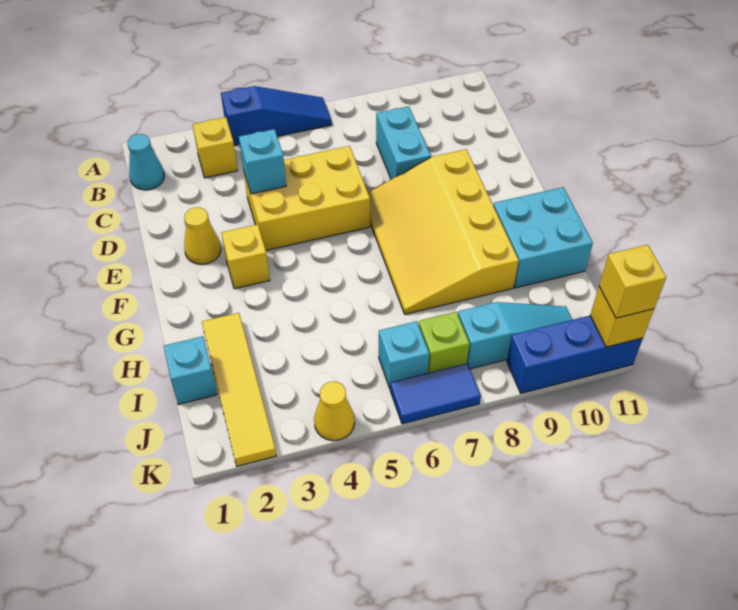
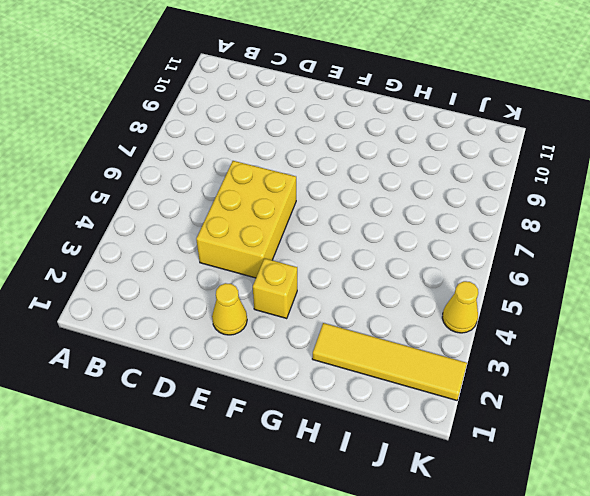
none -> blue slope A4:A6 level 1 top 4
none -> cyan cone B1 level 1
none -> yellow brick B3 level 1

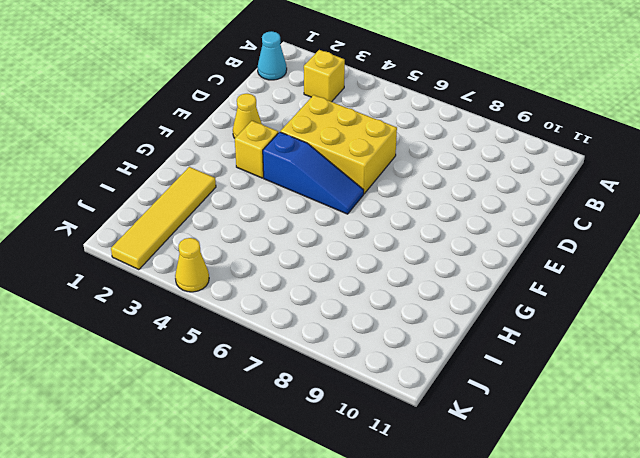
blue slope F4:F6 level 1 top 4 -> blue slope A4:A6 level 1 top 4
none -> cyan brick C8:D8 level 1
none -> yellow slope E7:H9 level 1 top 9
none -> cyan brick G10:H11 level 1

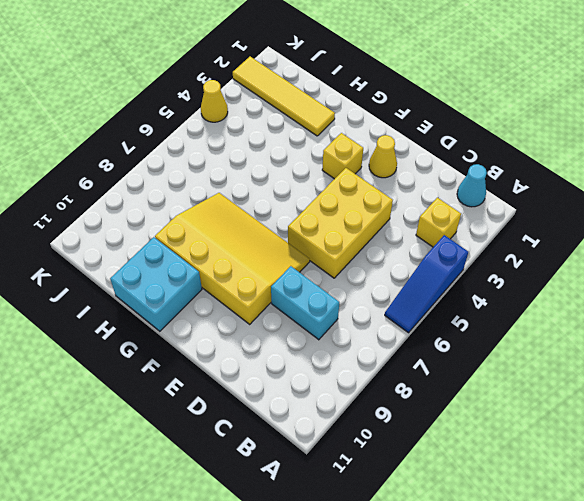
none -> cyan brick I1 level 1
none -> cyan brick J6 level 1
none -> lime brick J7 level 1

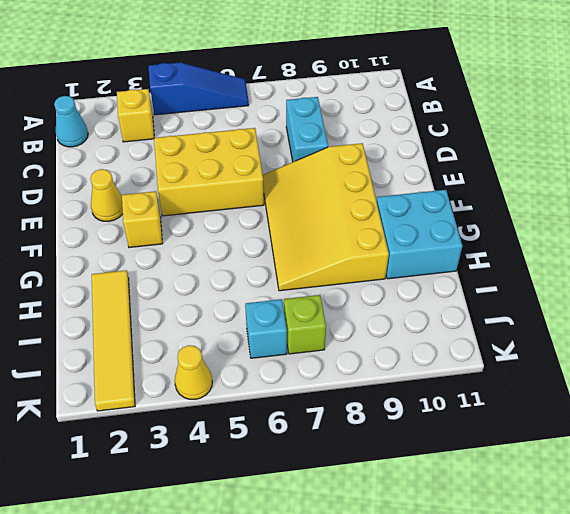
none -> cyan brick I1 level 1
none -> cyan slope J8:J10 level 1 top 8
none -> blue tile K6:K7 level 1

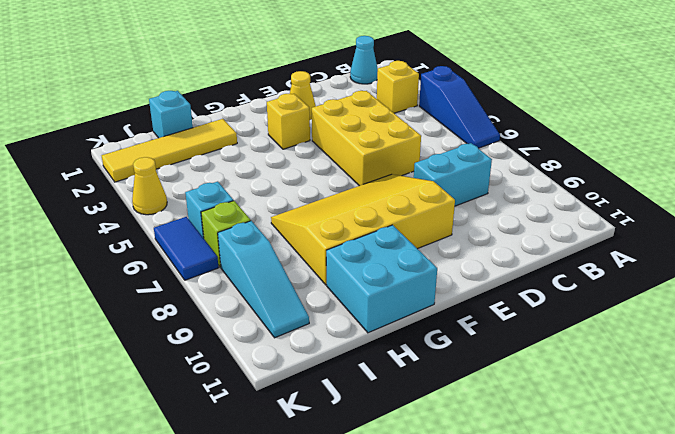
none -> blue brick K9:K11 level 1
none -> cyan brick D4 level 2
none -> yellow brick K11 level 2

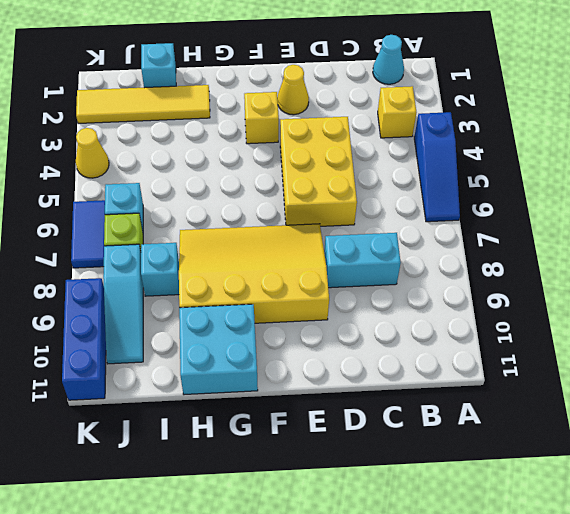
cyan brick I8 level 1 -> cyan brick D4 level 2
none -> yellow brick K11 level 2
none -> yellow brick K11 level 3

